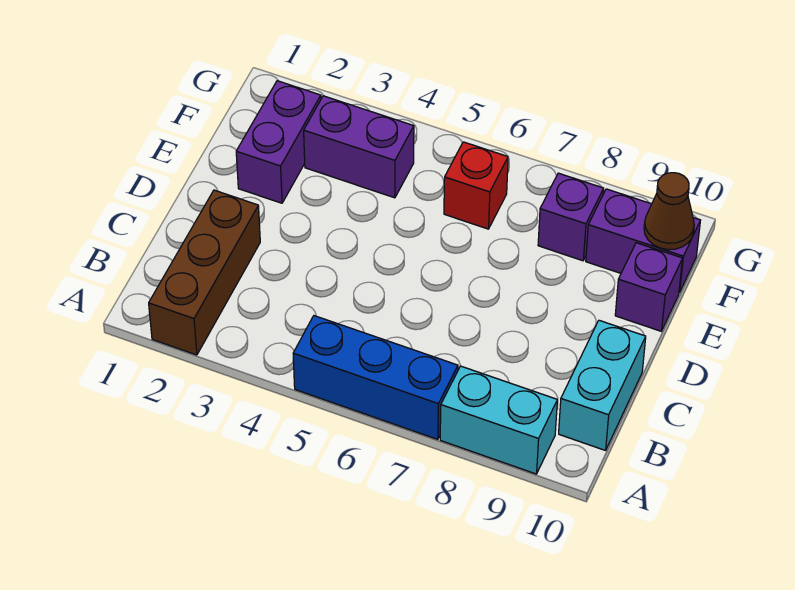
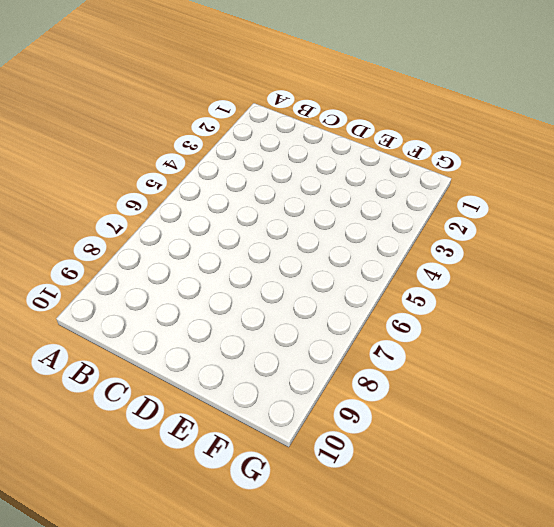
none -> brown brick A2:C2 level 1
none -> blue brick A5:A7 level 1

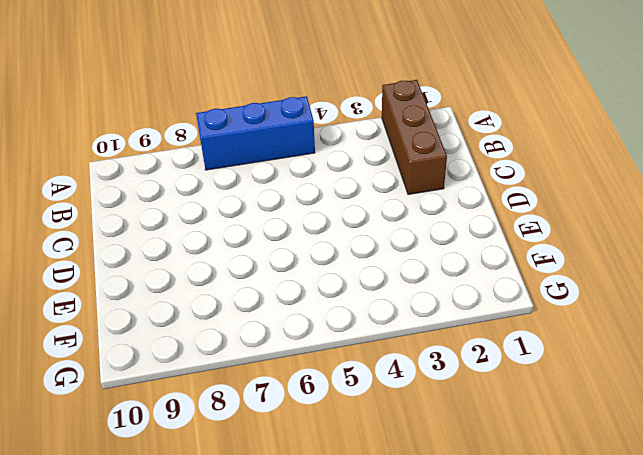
none -> cyan brick A8:A9 level 1
none -> cyan brick B10:C10 level 1

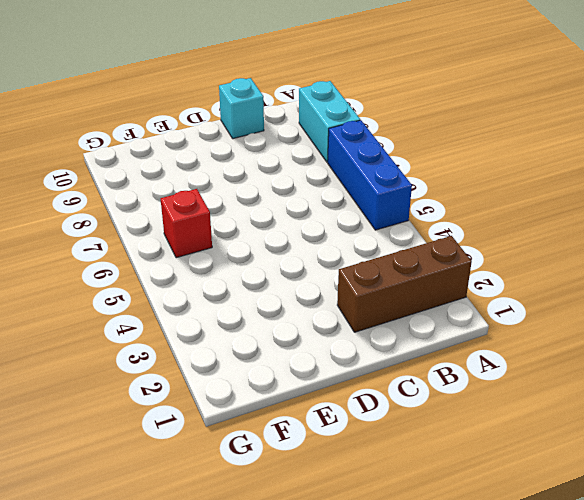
cyan brick C10 level 1 -> cyan brick B10:C10 level 1
none -> purple brick E2:F2 level 1
none -> purple brick E10 level 1

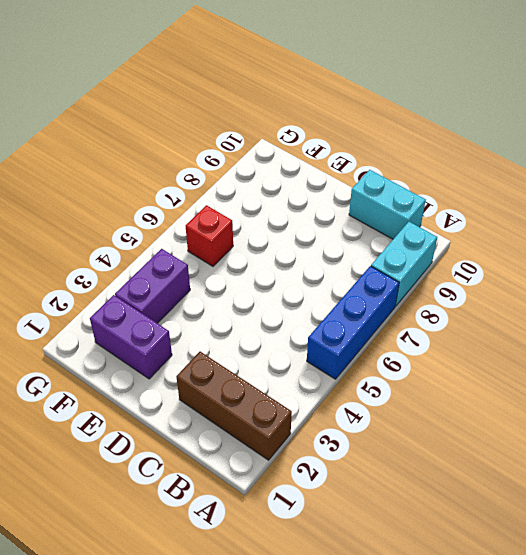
none -> purple brick E10 level 1
none -> purple brick F8 level 1

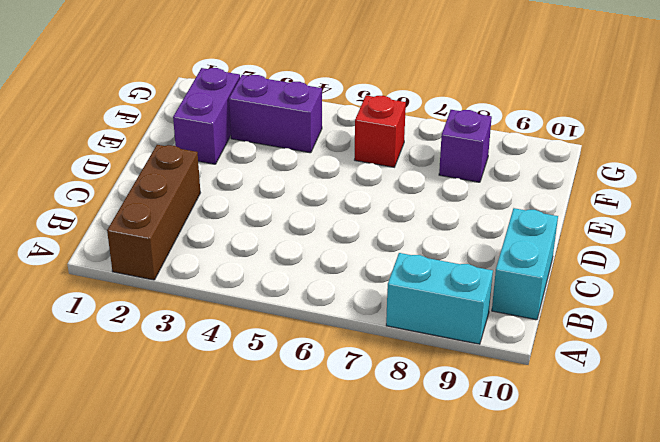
none -> blue brick A5:A7 level 1
none -> purple brick E10 level 1

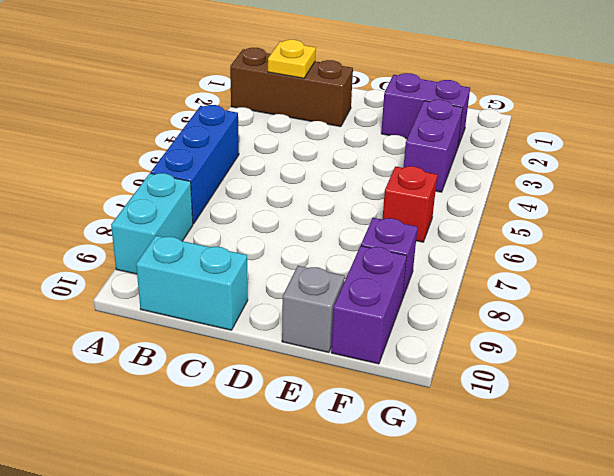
yellow plate B2 level 2 -> none
grey brick E10 level 1 -> purple brick E10 level 1
none -> brown cone F10 level 2

